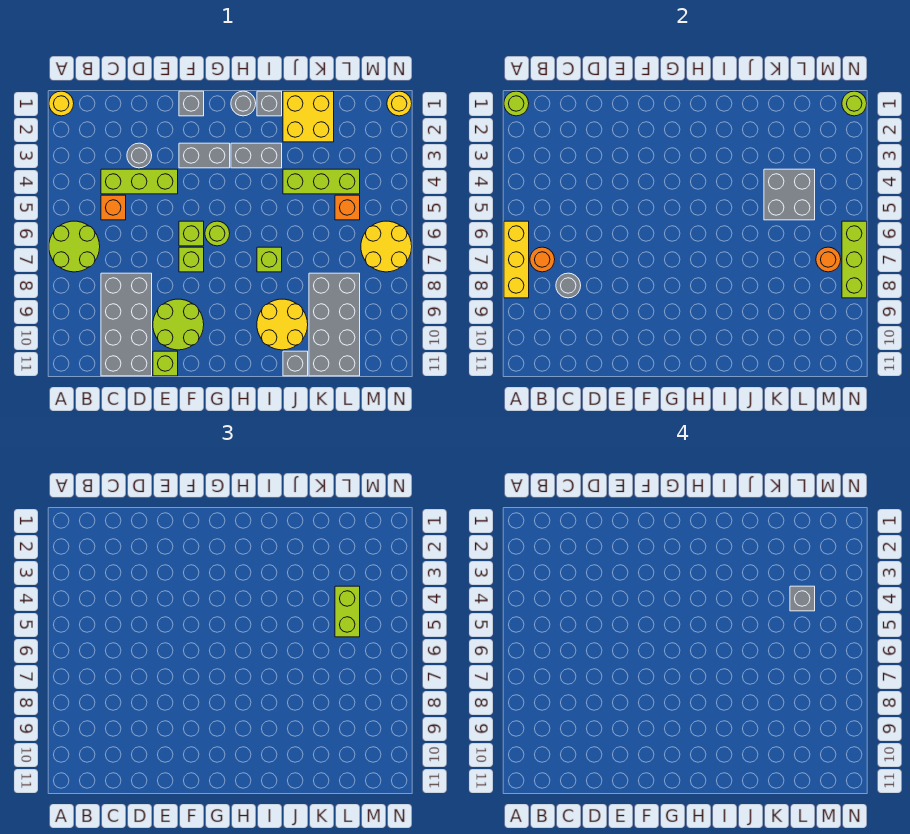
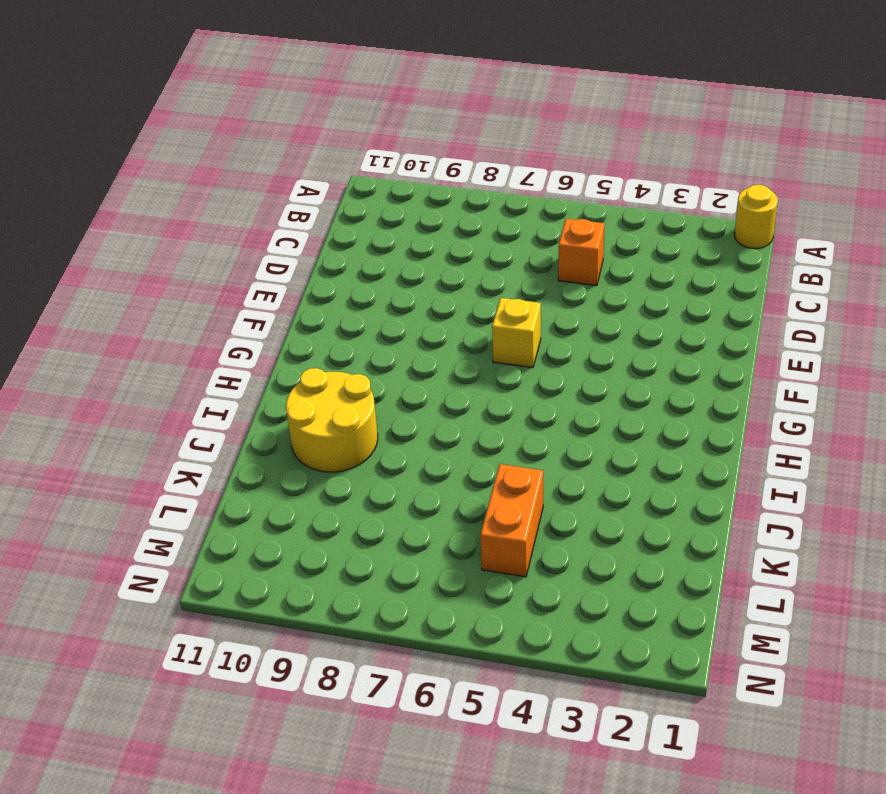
yellow brick F6 level 1 -> lime brick F6 level 1
orange brick K5:L5 level 1 -> orange brick L5 level 1
none -> lime round brick A6:B7 level 1
none -> lime brick C4:E4 level 1
none -> grey brick C8:D11 level 1
none -> grey round brick D3 level 1

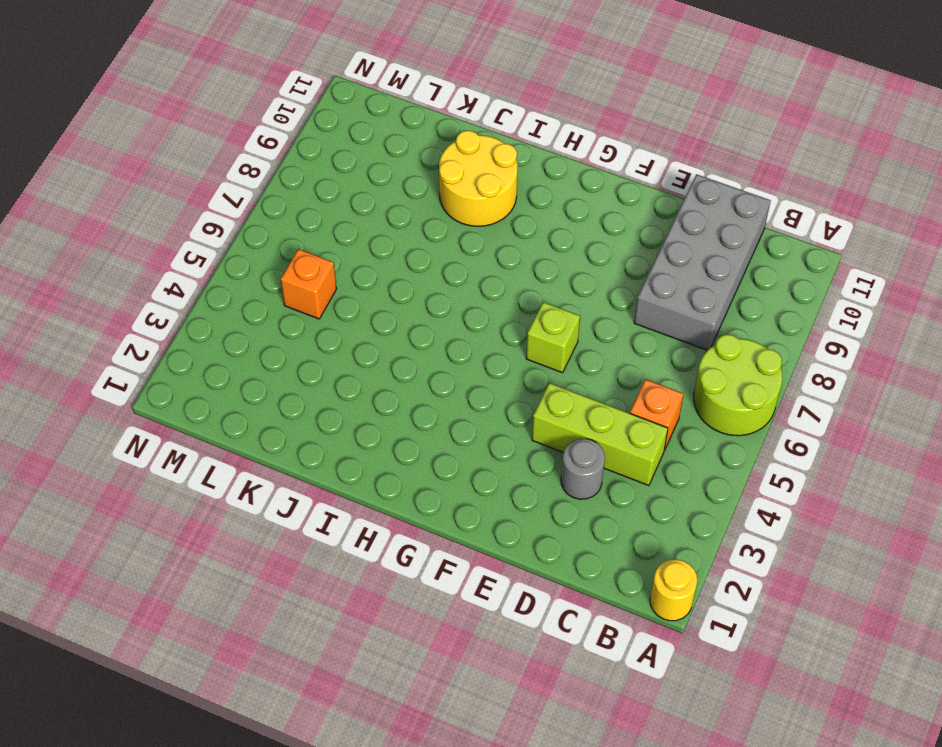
none -> lime round brick E9:F10 level 1
none -> lime brick E11 level 1
none -> grey brick F1 level 1
none -> grey brick F3:G3 level 1

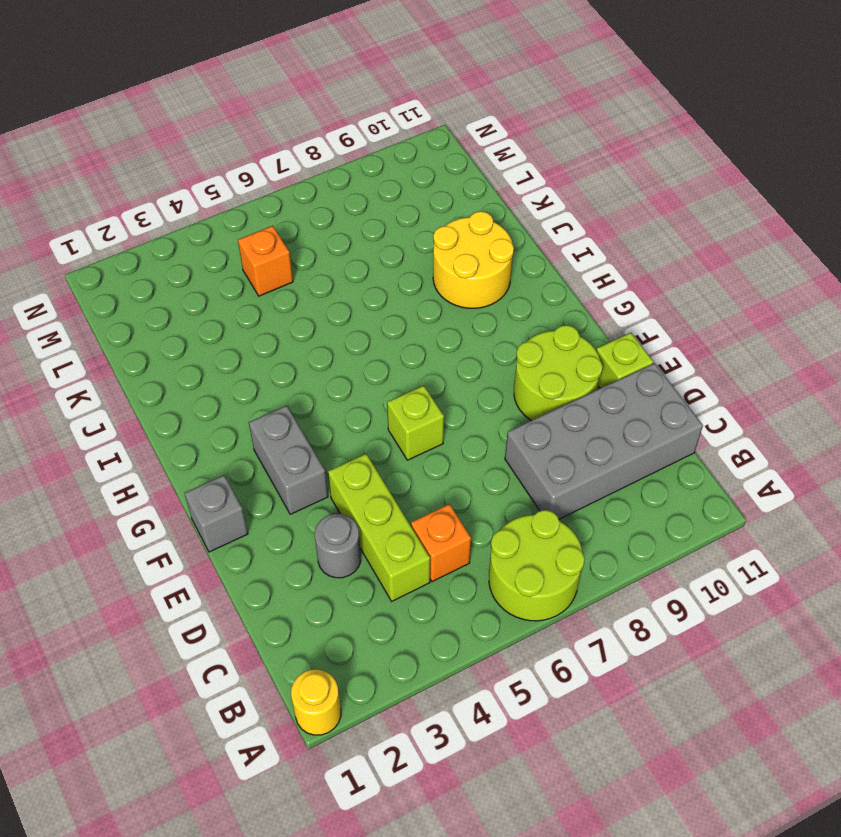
none -> lime brick F7 level 1
none -> lime round brick G6 level 1
none -> grey round brick H1 level 1
none -> grey brick H3:I3 level 1

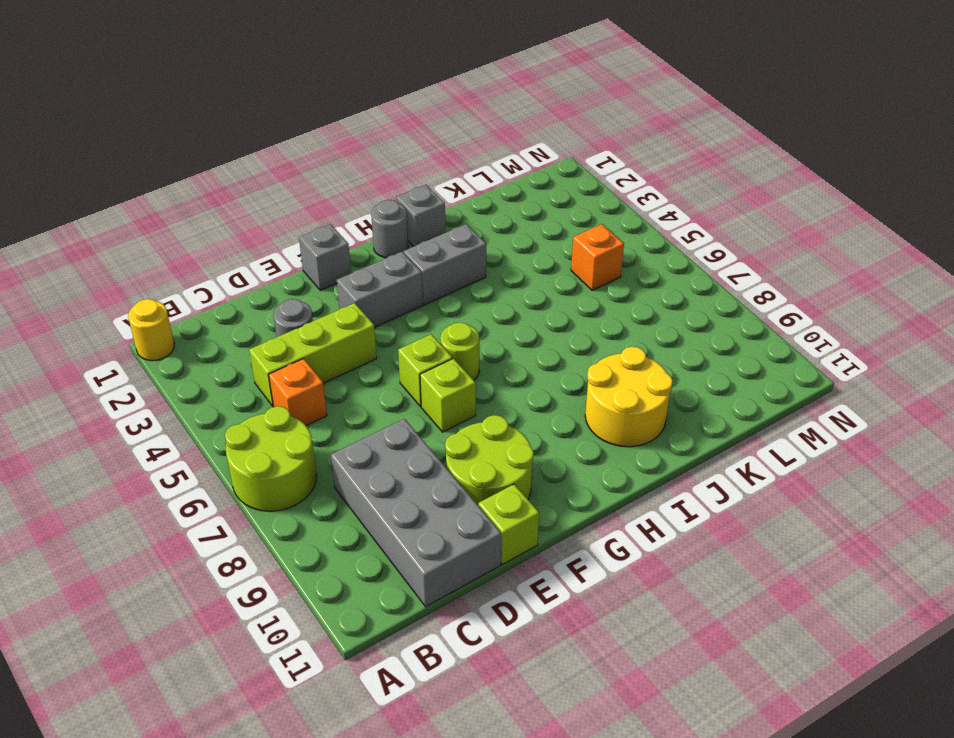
none -> lime brick I7 level 1
none -> yellow brick J1:K2 level 1
none -> lime brick J4:L4 level 1
none -> grey brick J11 level 1

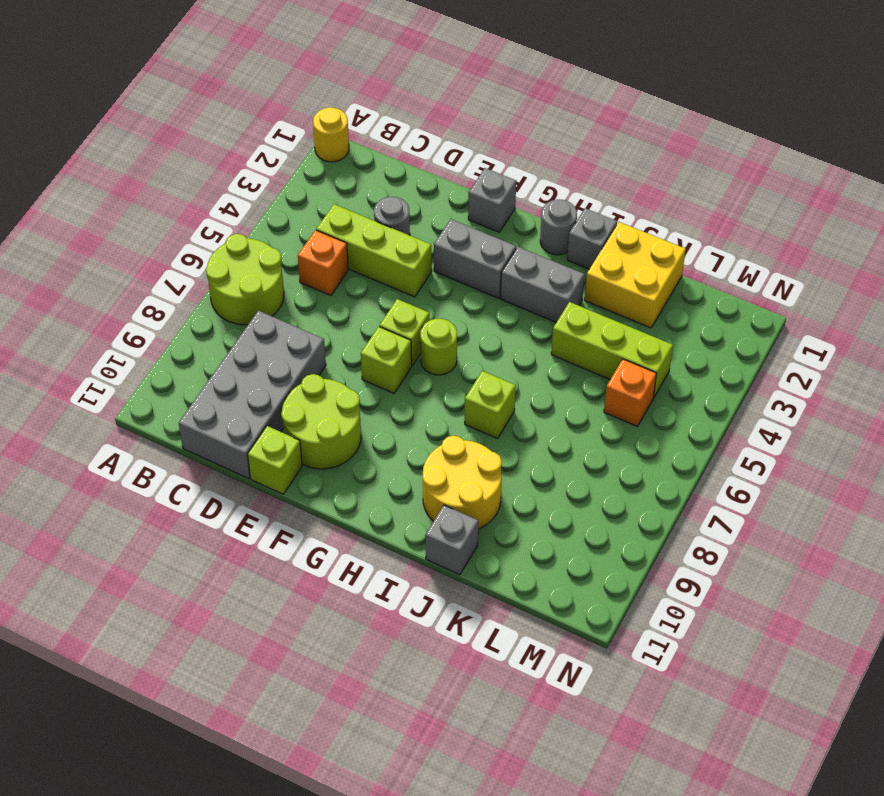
none -> grey brick K8:L11 level 1
none -> yellow round brick M6:N7 level 1
none -> yellow round brick N1 level 1
none -> lime round brick A1 level 2

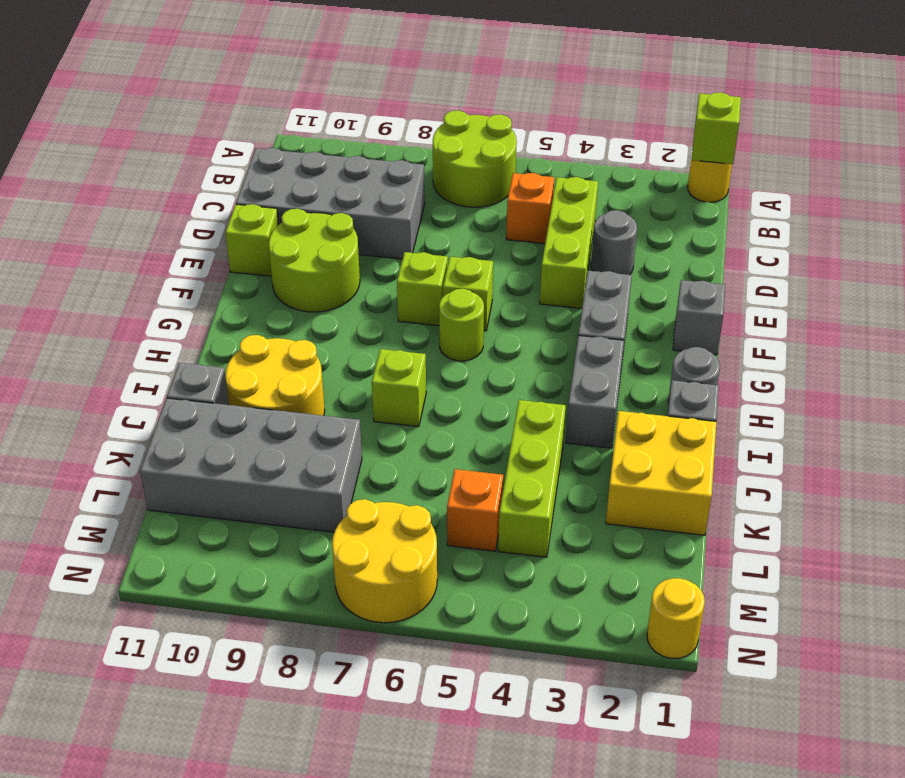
lime brick A1 level 2 -> lime round brick A1 level 2
none -> yellow brick A6:A8 level 2
none -> orange round brick B7 level 2
none -> grey round brick C8 level 2
none -> grey brick K4:L5 level 2

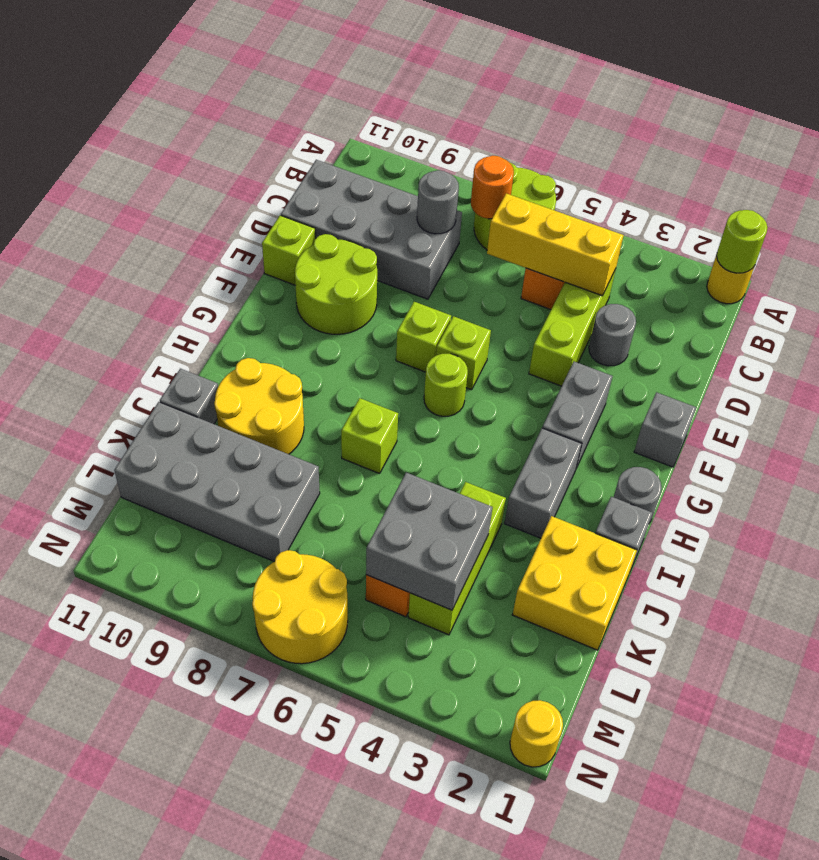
yellow brick C4:C6 level 2 -> yellow brick A6:A8 level 2
none -> orange round brick M7 level 2
none -> lime round brick N1 level 2
none -> lime brick N6:N8 level 2
none -> lime brick L4:L5 level 3

